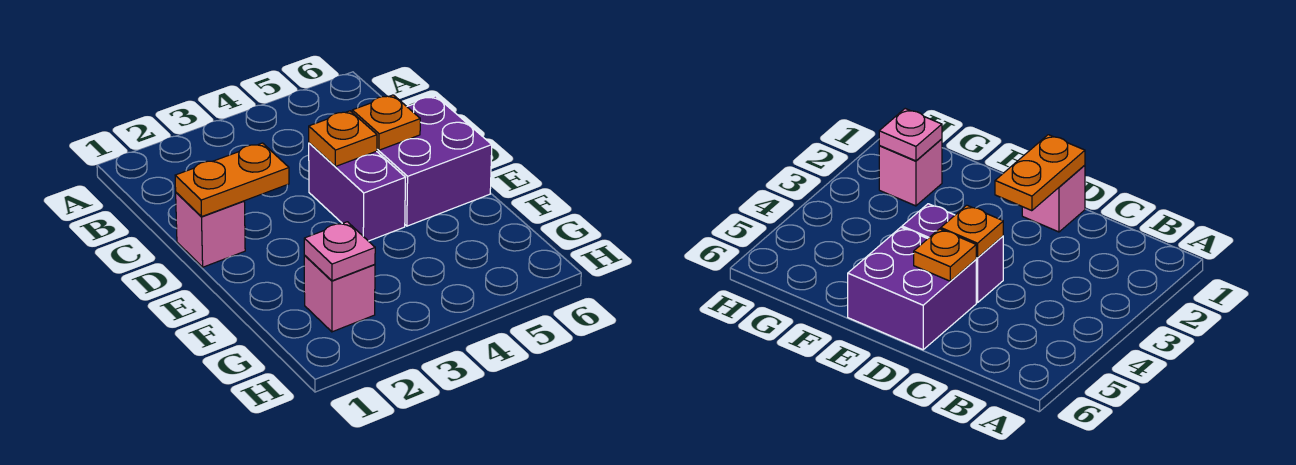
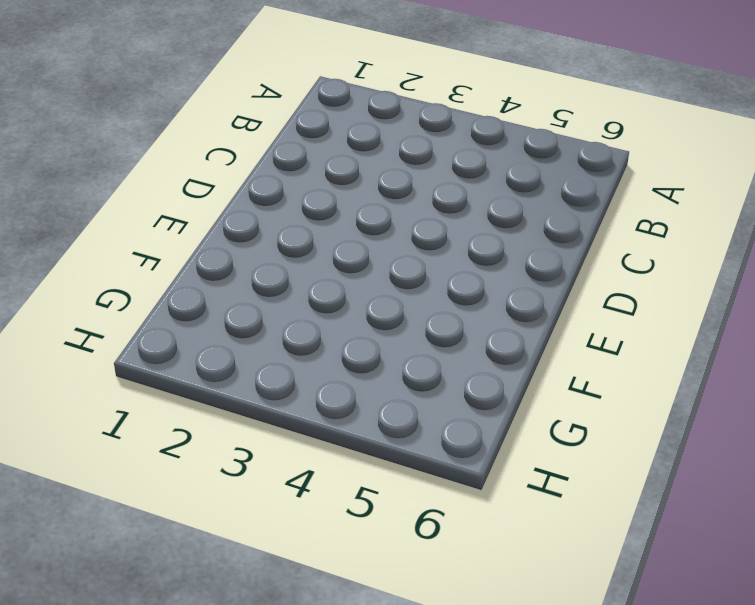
none -> pink brick D1 level 1
none -> purple brick D4:E4 level 1

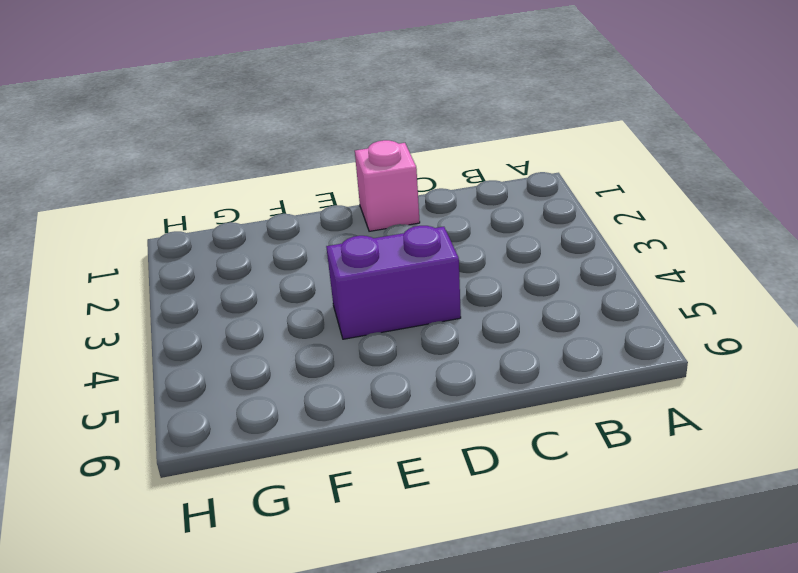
none -> purple brick D5:E6 level 1
none -> pink brick G2 level 1

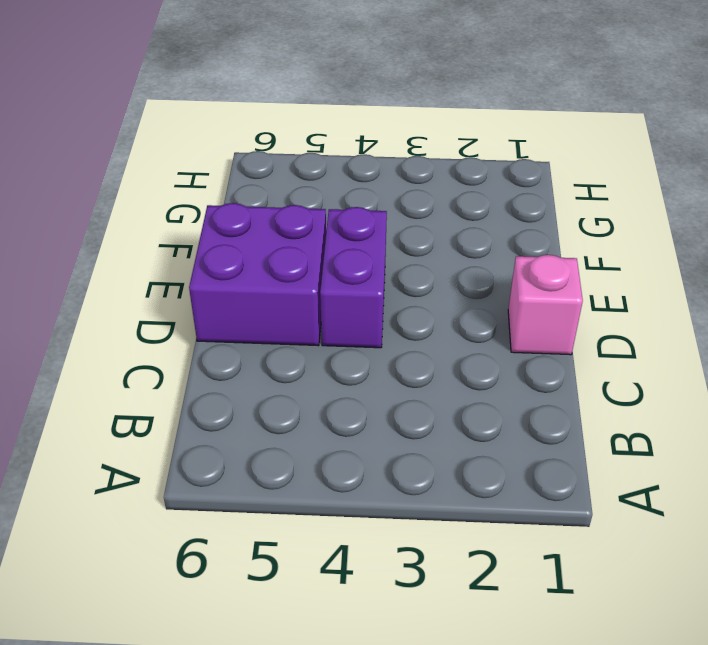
none -> pink brick G2 level 1
none -> orange plate D1:D2 level 2

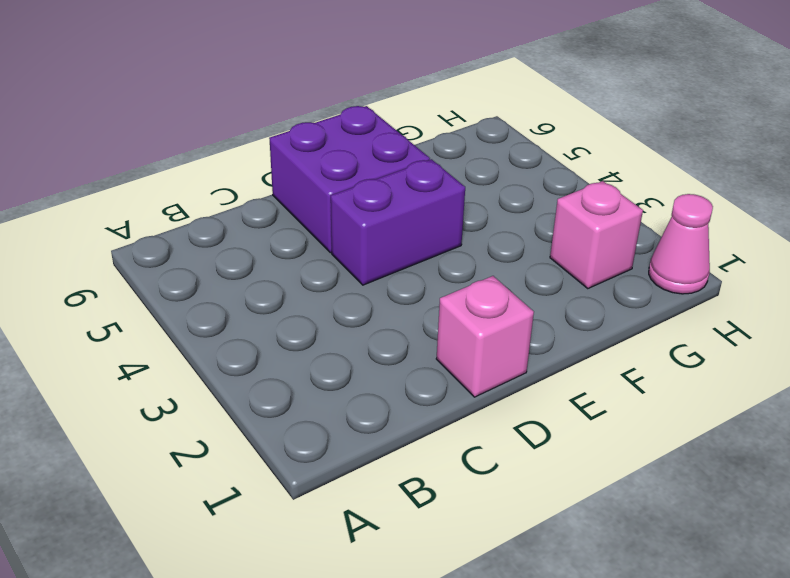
pink cone H1 level 1 -> none
none -> orange plate D1:D2 level 2
none -> orange plate D4 level 2

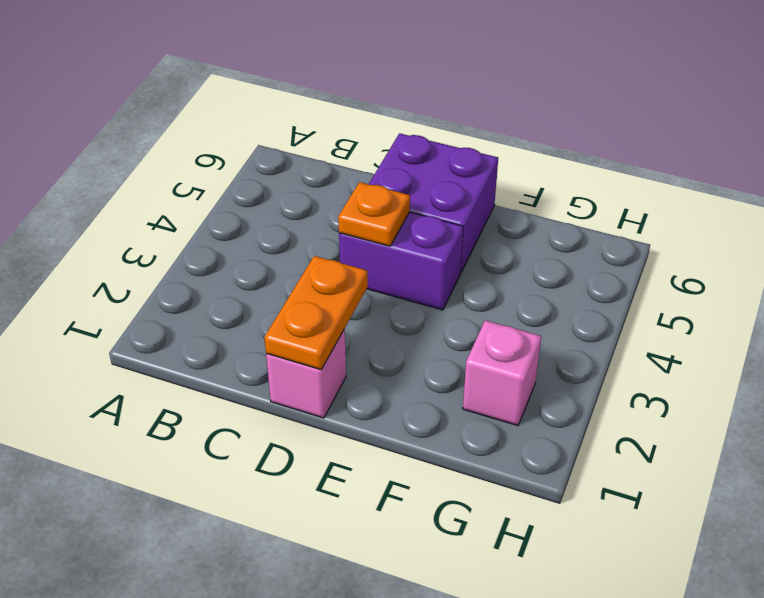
none -> orange plate D5 level 2
none -> pink plate G2 level 2

